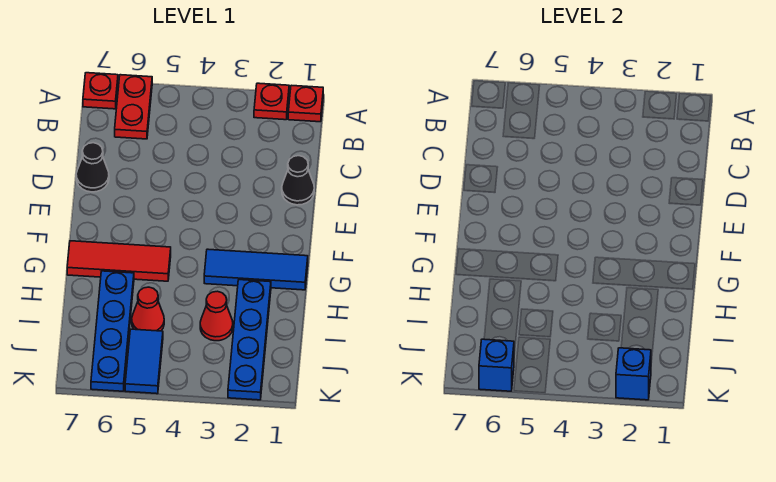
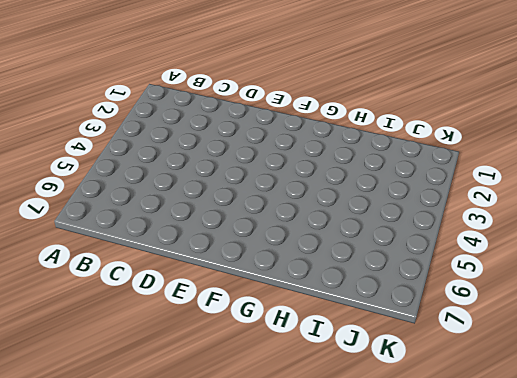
none -> red plate A1 level 1
none -> red plate A2 level 1
none -> red plate A6:B6 level 1

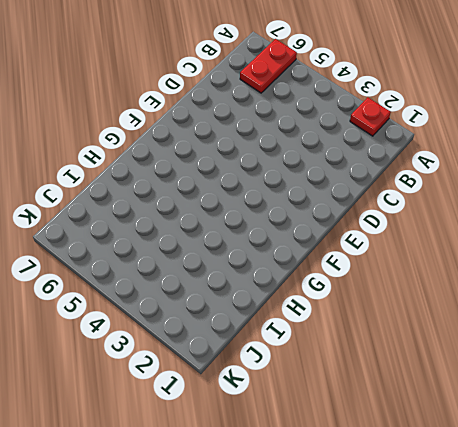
none -> red plate A1 level 1
none -> red plate A7 level 1
none -> black cone D1 level 1

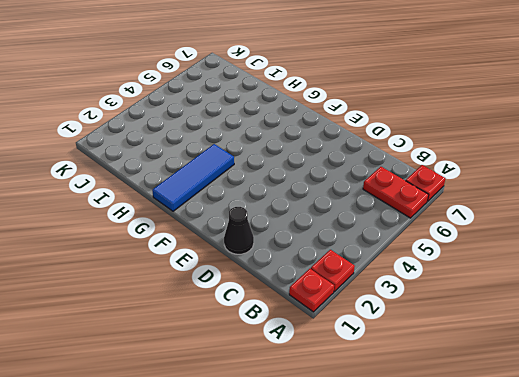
none -> black cone D7 level 1
none -> red tile G5:G7 level 1
none -> blue plate H2:K2 level 1

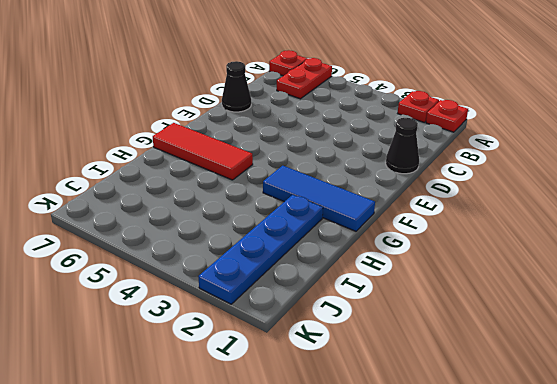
none -> blue plate H6:K6 level 1
none -> red cone I3 level 1
none -> red cone I5 level 1

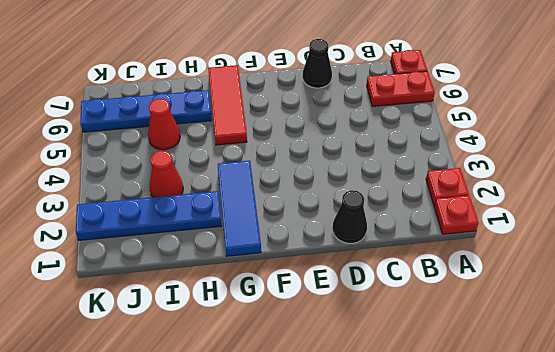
none -> blue tile J5:K5 level 1
none -> blue brick K2 level 2
none -> blue brick K6 level 2

